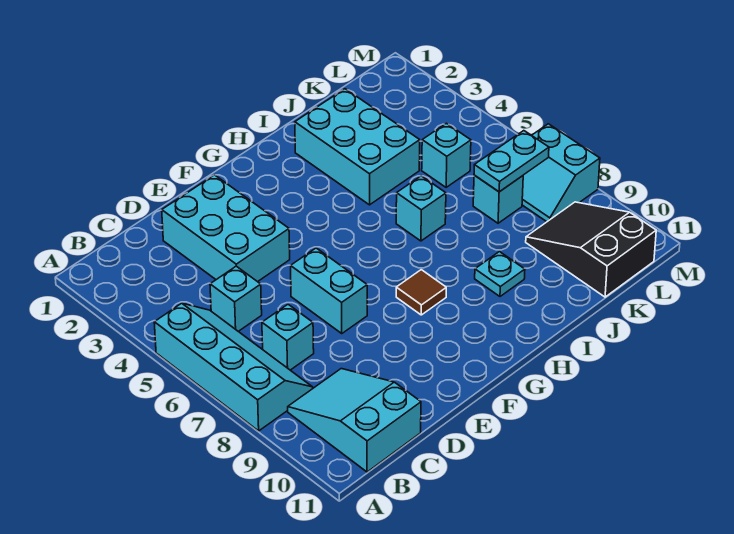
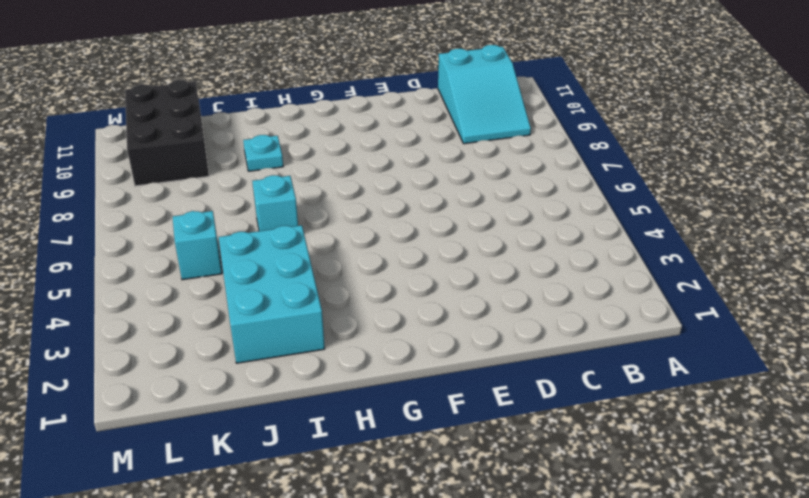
black brick K9:L11 level 1 -> black slope K9:L11 level 1 top 11
none -> cyan slope A5:B8 level 1 top A
none -> cyan brick C5 level 1
none -> cyan brick C7 level 1

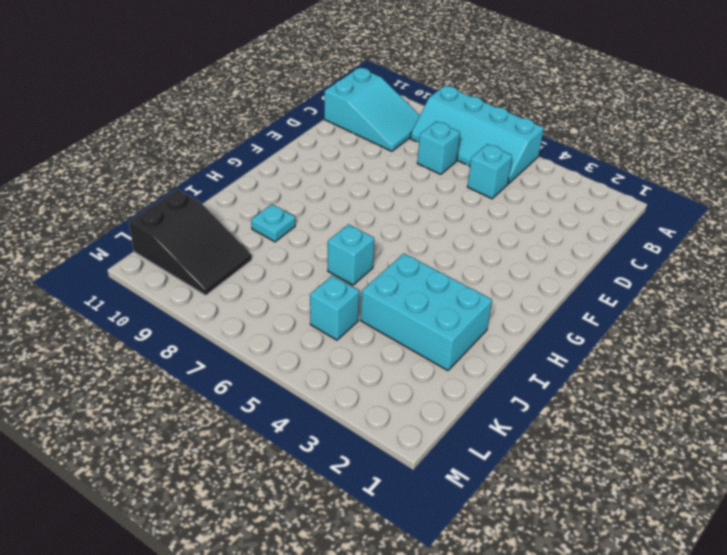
none -> cyan brick D2:E4 level 1
none -> cyan brick E6:E7 level 1
none -> brown tile G8 level 1

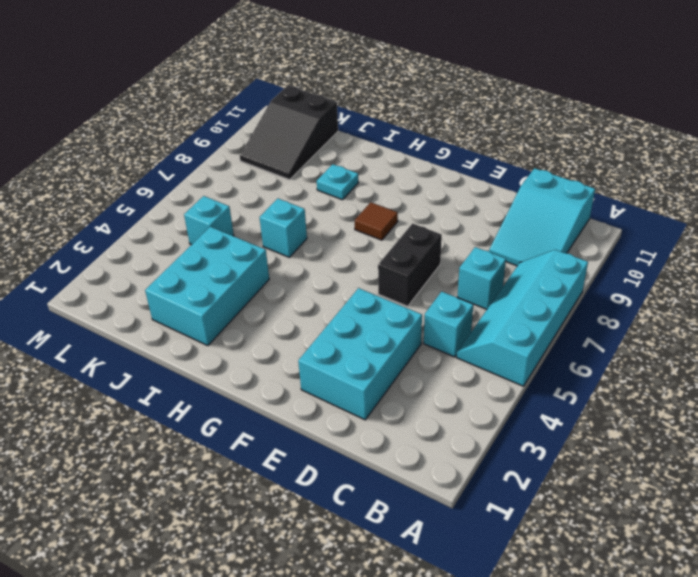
black brick E6:E7 level 1 -> cyan brick E6:E7 level 1
none -> cyan brick K7 level 1
none -> cyan slope L7:M8 level 1 top M
none -> cyan plate K7:L7 level 2

